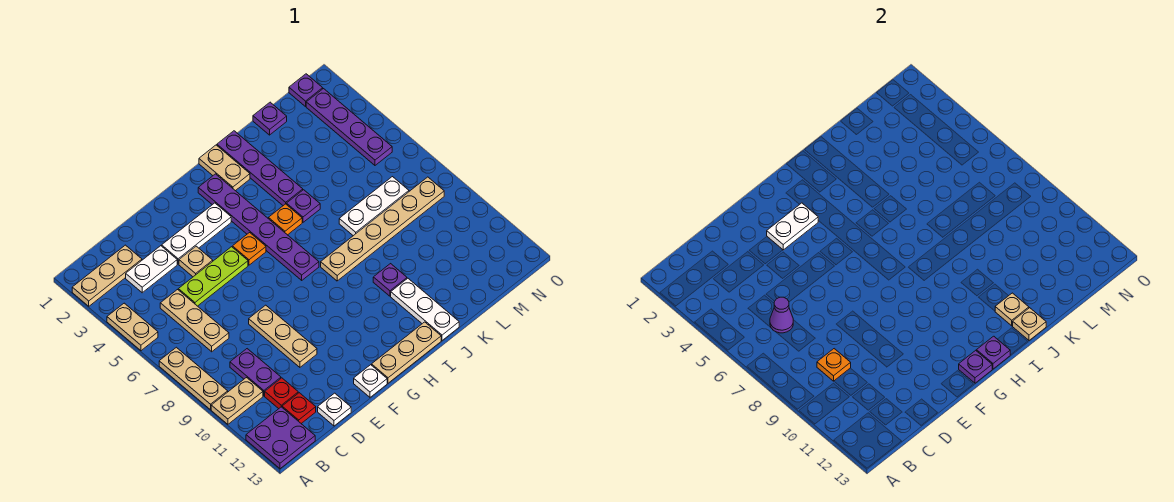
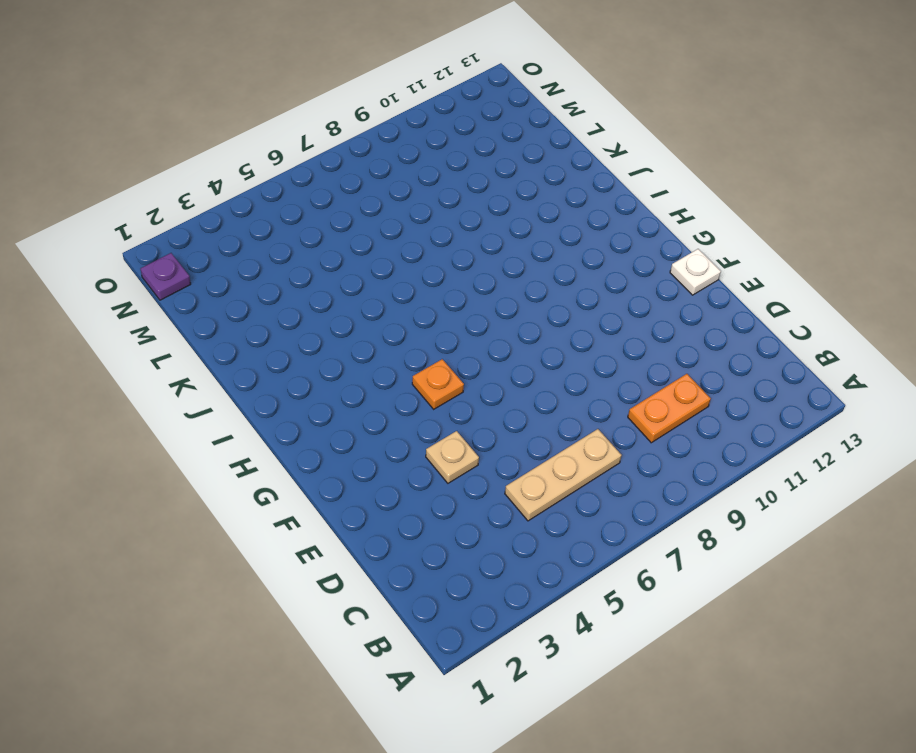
orange plate C9:C10 level 1 -> purple plate C9:C10 level 1
none -> tan plate A2:C2 level 1
none -> tan plate A4:A5 level 1
none -> tan plate A7:A9 level 1
none -> tan plate A10:B10 level 1

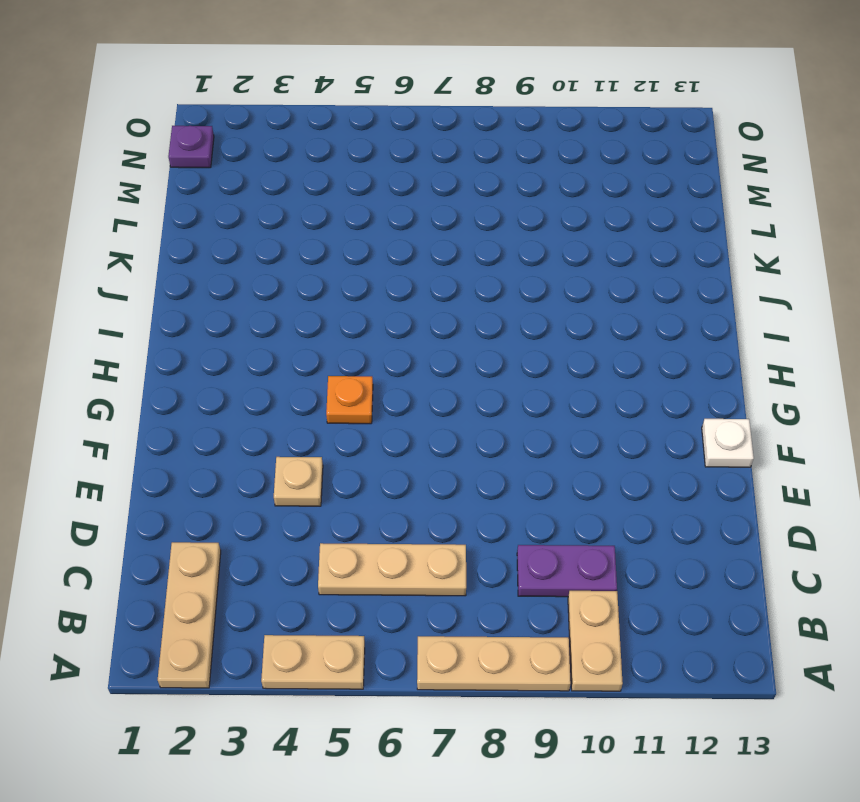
none -> purple plate A12:B13 level 1
none -> white plate C3:D3 level 1
none -> red plate C11 level 1
none -> red plate C12 level 1

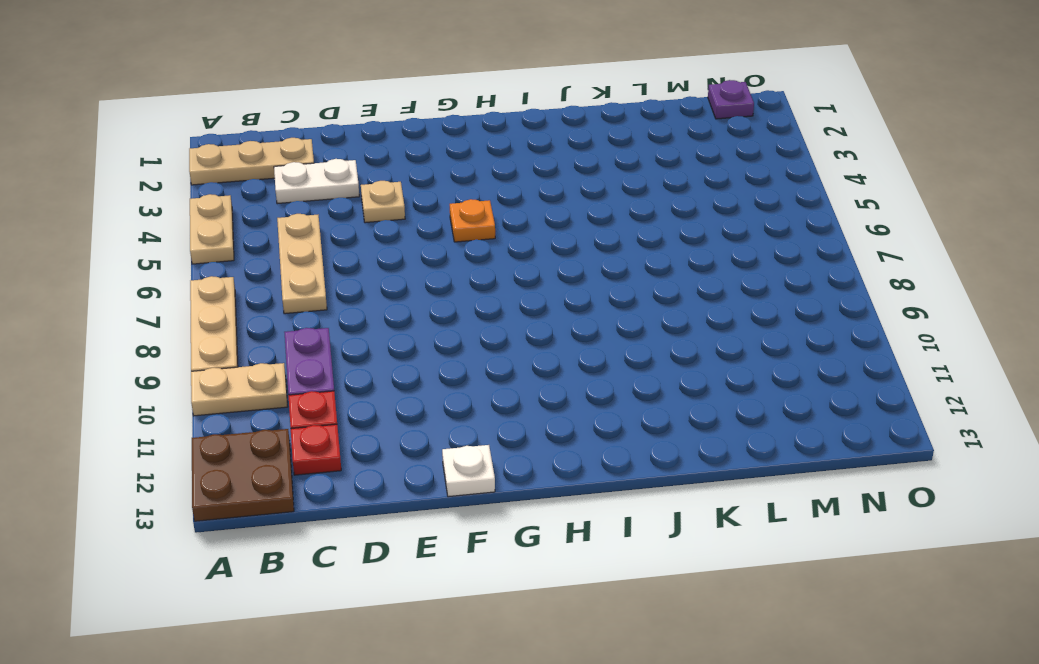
brown plate A12:B13 level 1 -> purple plate A12:B13 level 1
none -> lime plate D5:F5 level 1
none -> white plate D13 level 1
none -> white plate E3:G3 level 1
none -> tan plate E8:E10 level 1

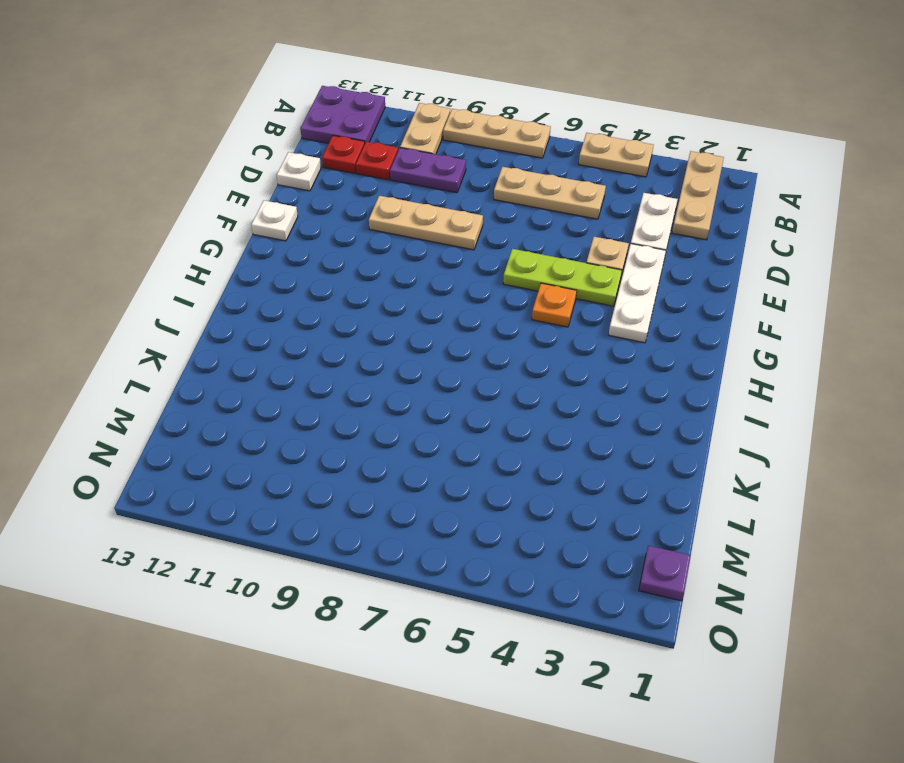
lime plate F4:F6 level 1 -> lime plate D5:F5 level 1
none -> tan plate G13:I13 level 1
none -> purple plate H2:H7 level 1
none -> tan plate I1:I2 level 1
none -> orange plate I5 level 1

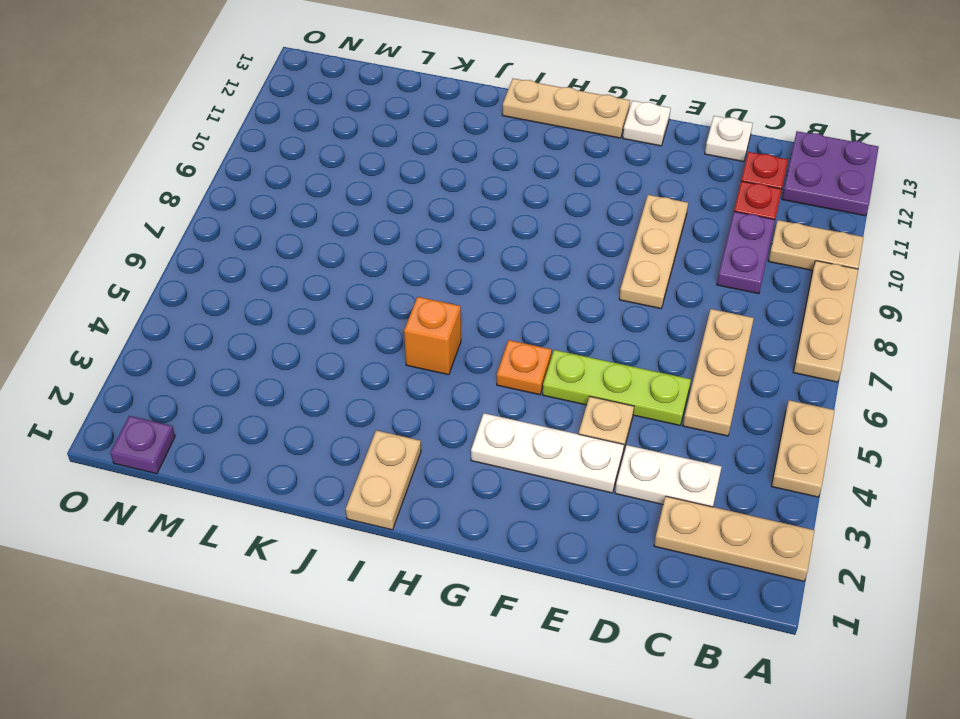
orange brick I5 level 1 -> orange plate I5 level 1
none -> purple plate H2:H7 level 1
none -> tan plate I8:N8 level 1
none -> purple plate J1:J4 level 1
none -> purple plate J5 level 1

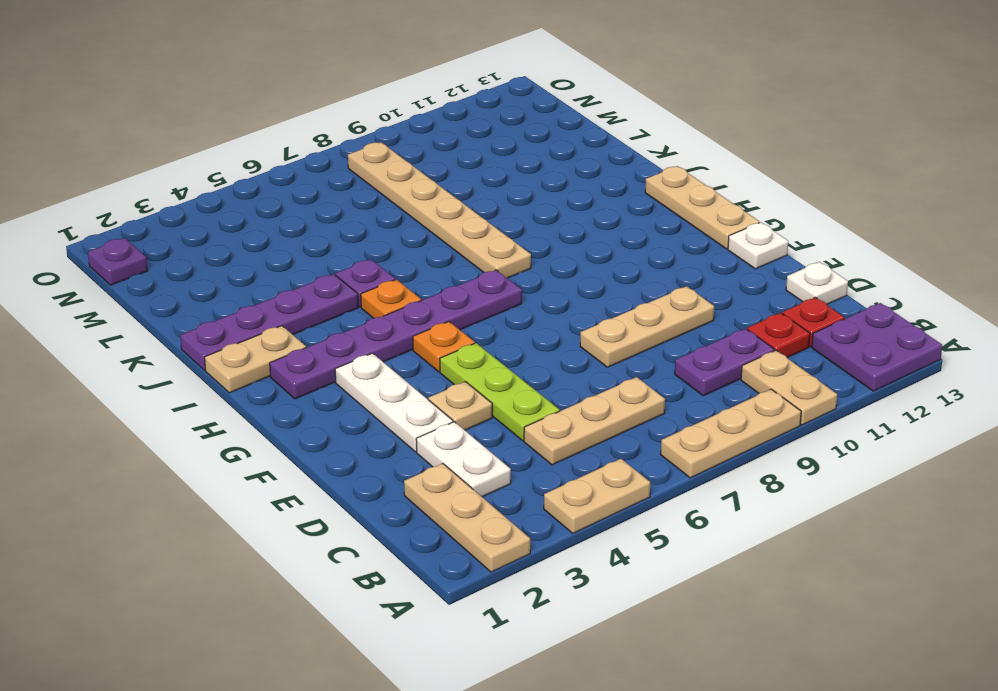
none -> purple plate J10 level 1
none -> white plate J11:J13 level 1
none -> white plate K7:M7 level 1
none -> purple plate L1 level 1

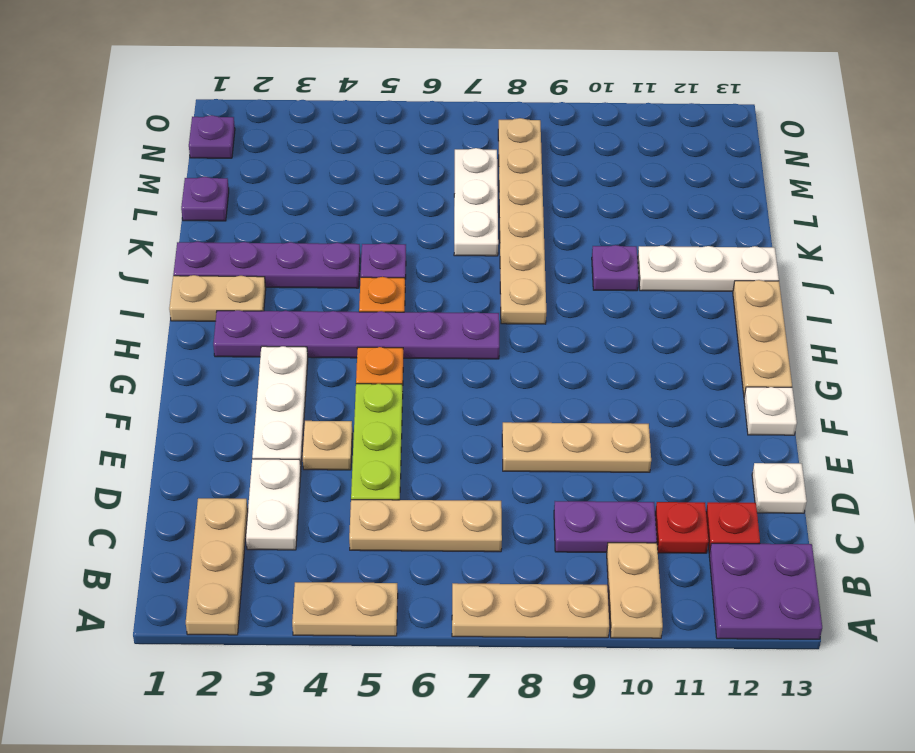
none -> purple plate N2:N5 level 1
none -> purple cone C6 level 2
none -> orange plate C9 level 2
none -> white plate F3:G3 level 2

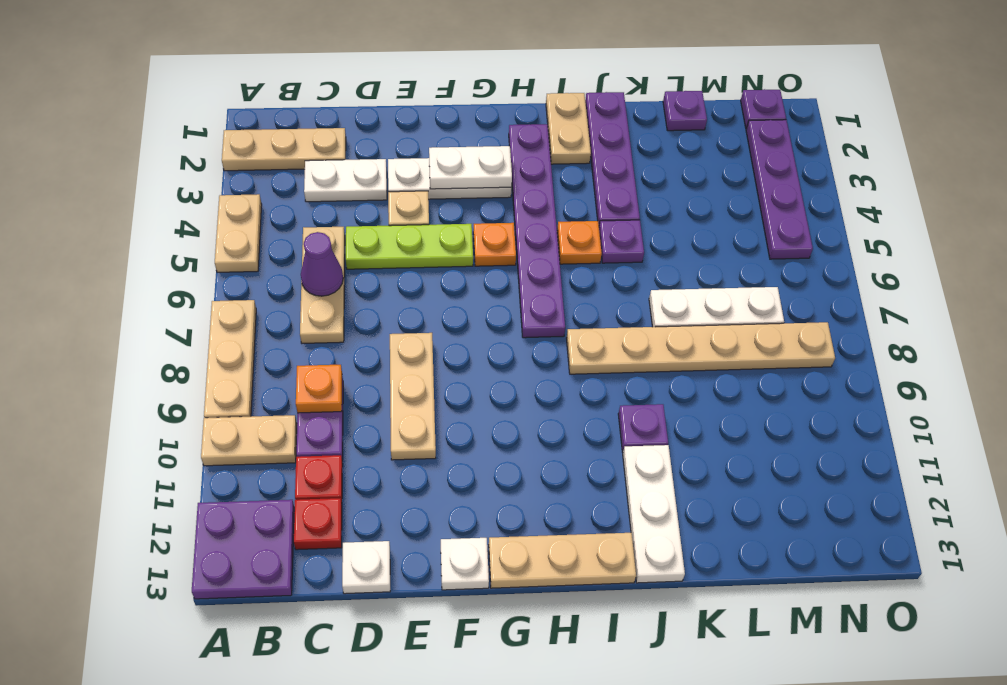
none -> purple plate G13 level 2
none -> purple plate H13 level 2
none -> tan plate J12 level 2
none -> tan plate J13 level 2

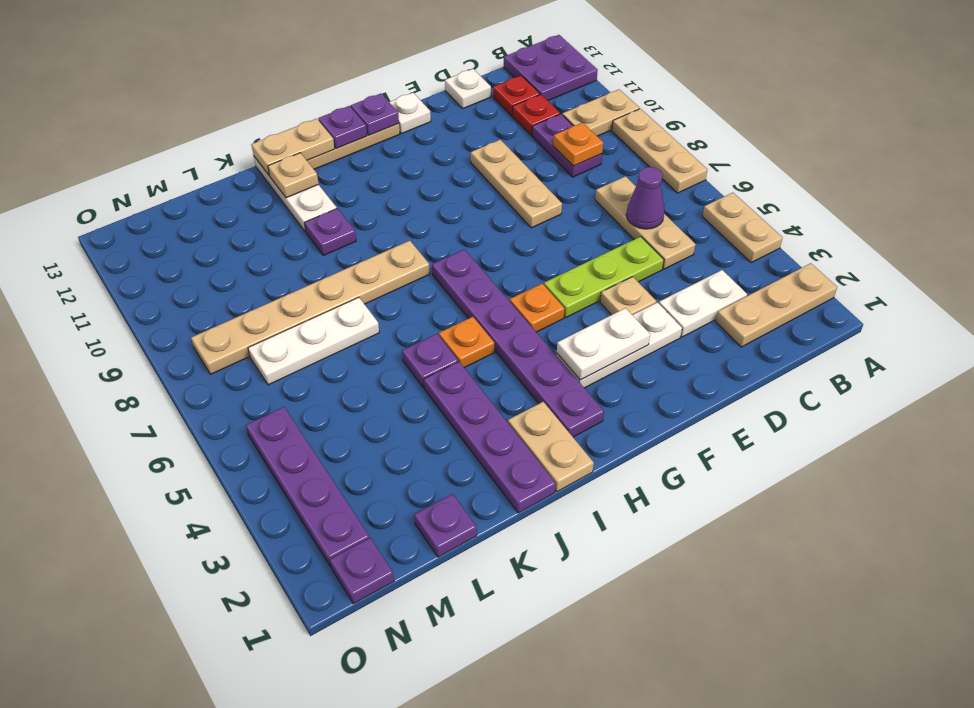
tan plate I13:J13 level 2 -> tan plate J13 level 2

